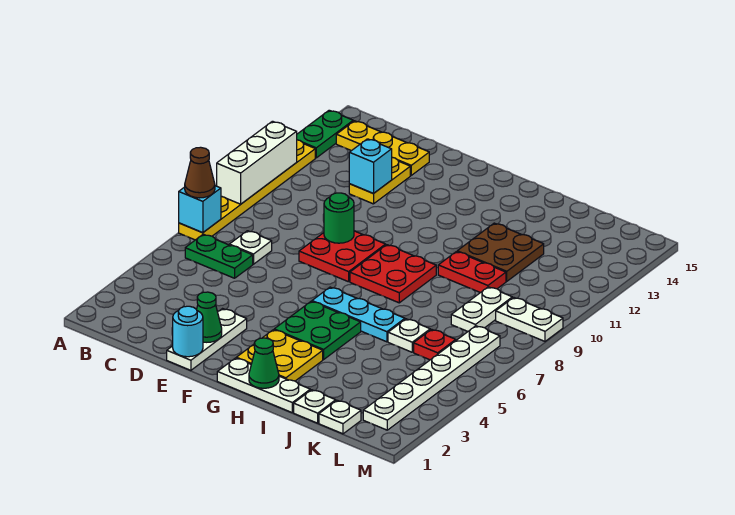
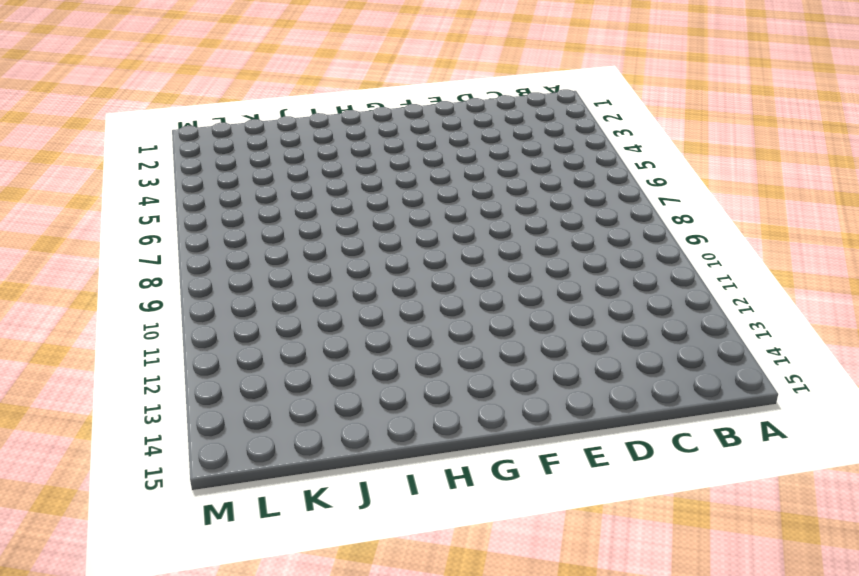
none -> yellow plate A7:A12 level 1
none -> green plate A13:A14 level 1
none -> green plate B6:C6 level 1
none -> yellow plate B14:D14 level 1

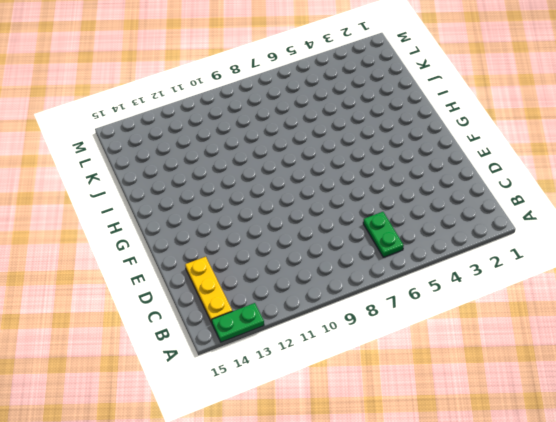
none -> yellow plate A7:A12 level 1
none -> white plate C7 level 1
none -> yellow plate D12:D13 level 1
none -> white plate E1:E3 level 1

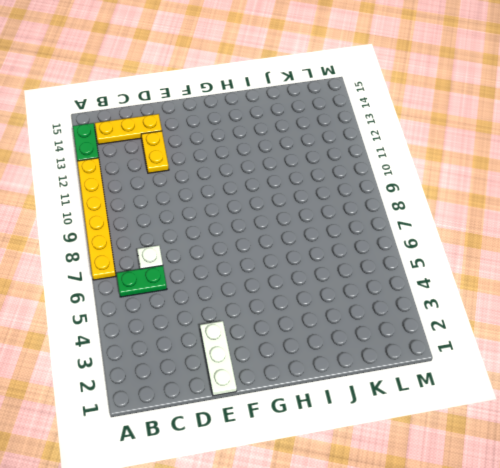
none -> red plate E8:F9 level 1
none -> white plate G1:I1 level 1
none -> yellow plate G2:H3 level 1
none -> green plate G4:H5 level 1

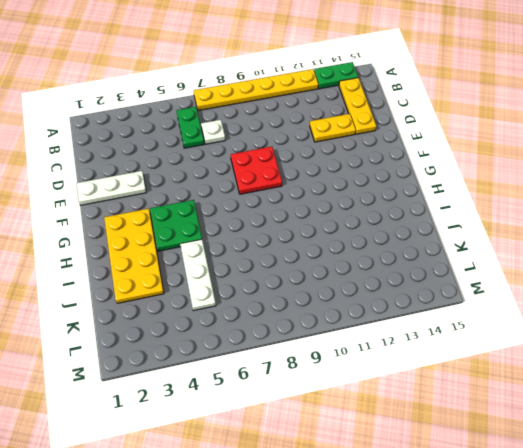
yellow plate G2:J3 level 1 -> yellow plate G2:H3 level 1
white plate I5:K5 level 1 -> white plate G1:I1 level 1
none -> cyan plate G6:I6 level 1
none -> red plate G8:H9 level 1
none -> red plate I10:J10 level 1
none -> brown plate I11:J12 level 1

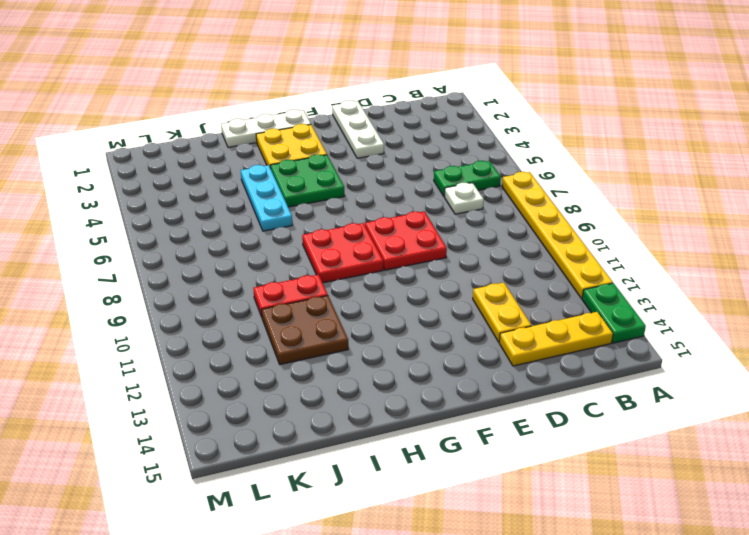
cyan plate I4:I6 level 1 -> cyan plate G6:I6 level 1
none -> white plate J1 level 1
none -> white plate J6 level 1
none -> white plate K1 level 1
none -> red plate K6 level 1

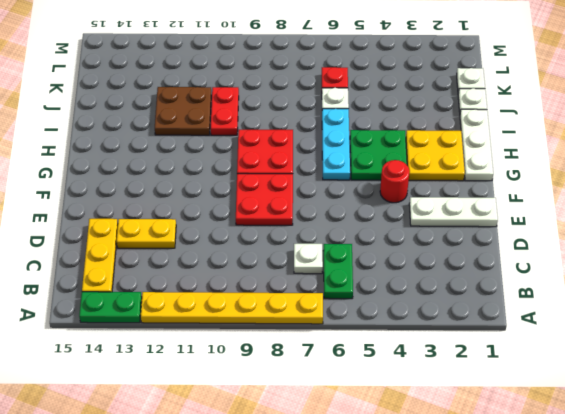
red round brick F4 level 1 -> none
none -> white plate K8:K9 level 1
none -> white plate L2:L7 level 1
none -> white plate L9:M9 level 1
none -> cyan brick A7 level 2

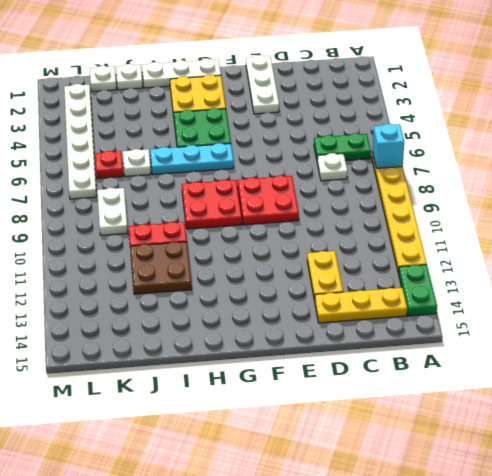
none -> white plate L9:M9 level 1
none -> white brick A9:A11 level 2
none -> cyan brick D12 level 2
none -> cyan round brick E1 level 2

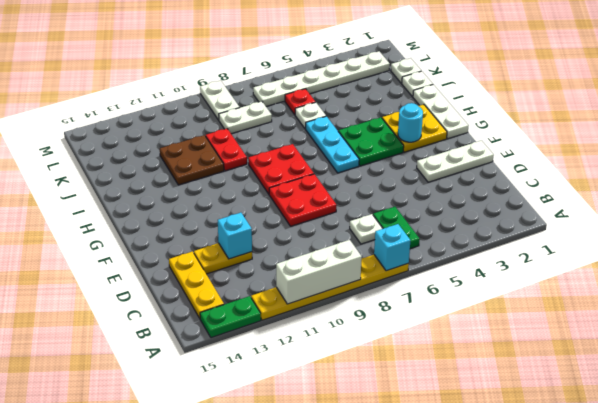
cyan round brick G3 level 2 -> cyan round brick E1 level 2
none -> green cone E2 level 2
none -> green round brick E9 level 2
none -> green cone H1 level 2
none -> brown cone A7 level 3

